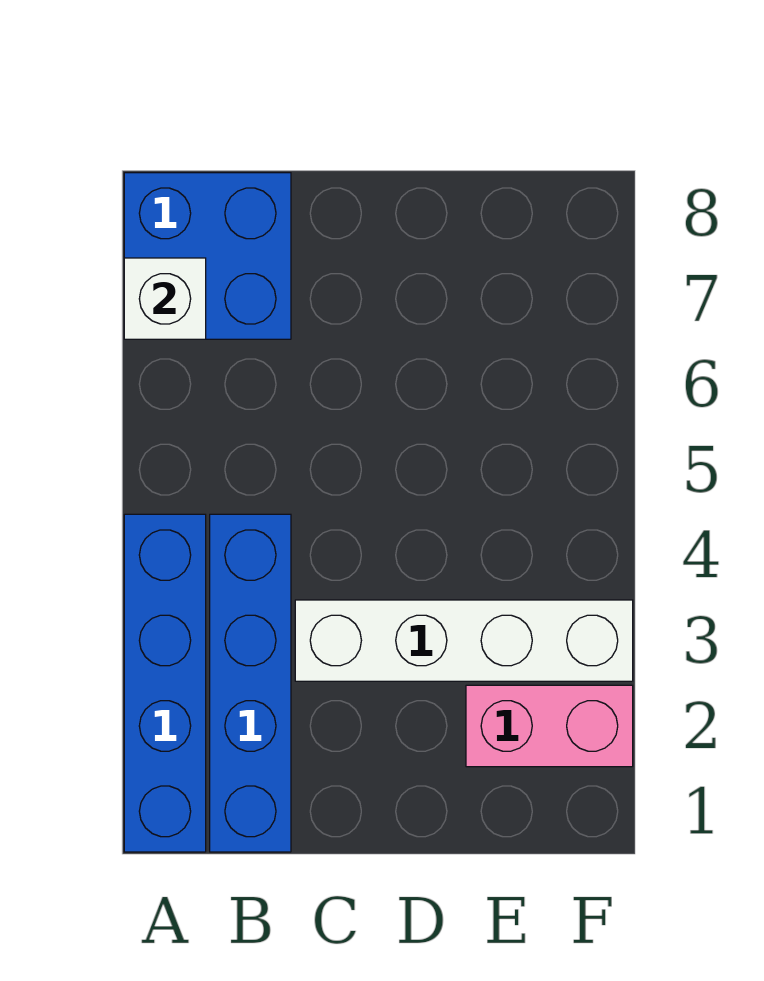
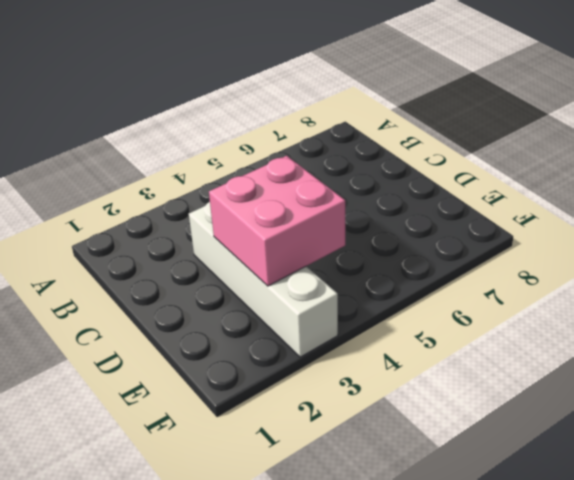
pink brick D3:E4 level 2 -> none
none -> blue brick A1:A4 level 1
none -> blue brick A7:B8 level 1

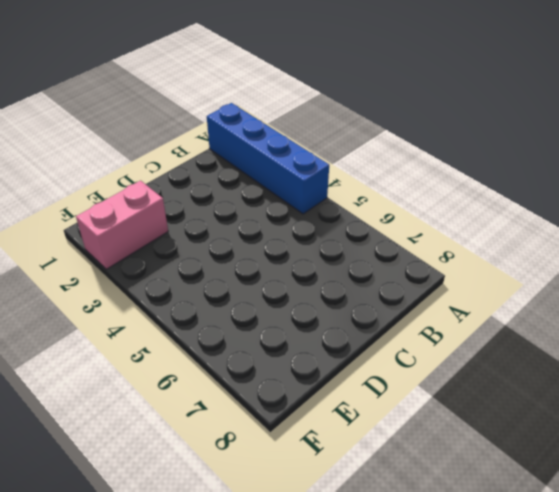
none -> blue brick A7:B8 level 1
none -> blue brick B1:B4 level 1

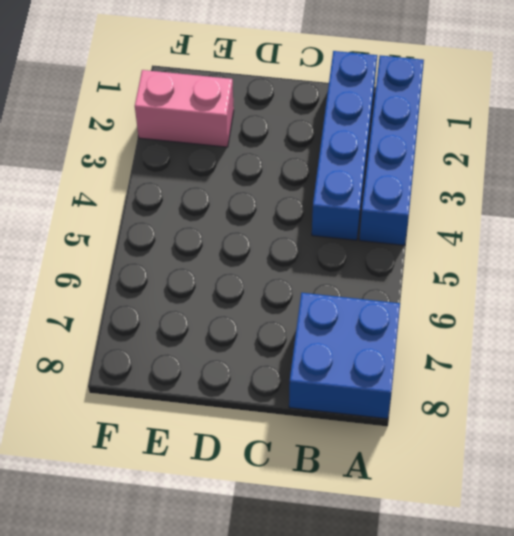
none -> white brick C3:F3 level 1
none -> white brick A7 level 2

